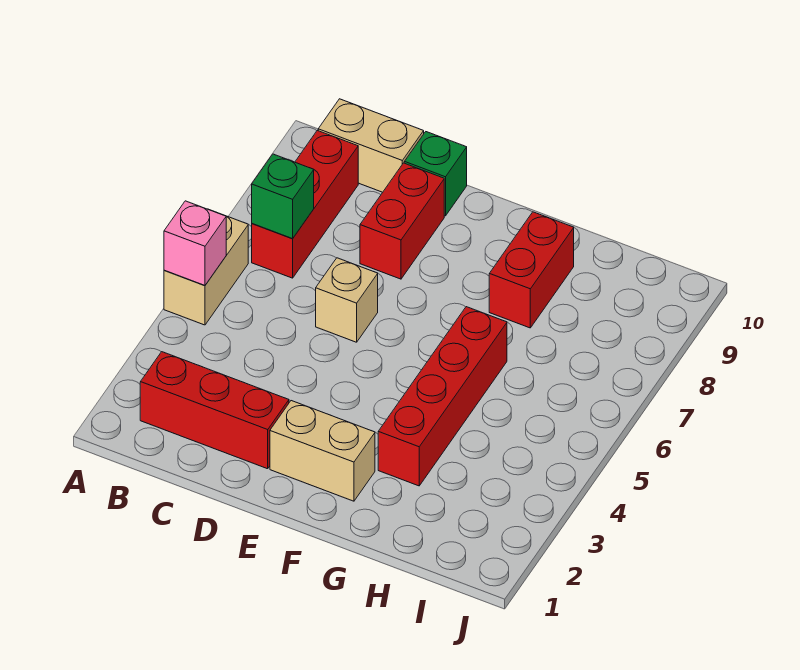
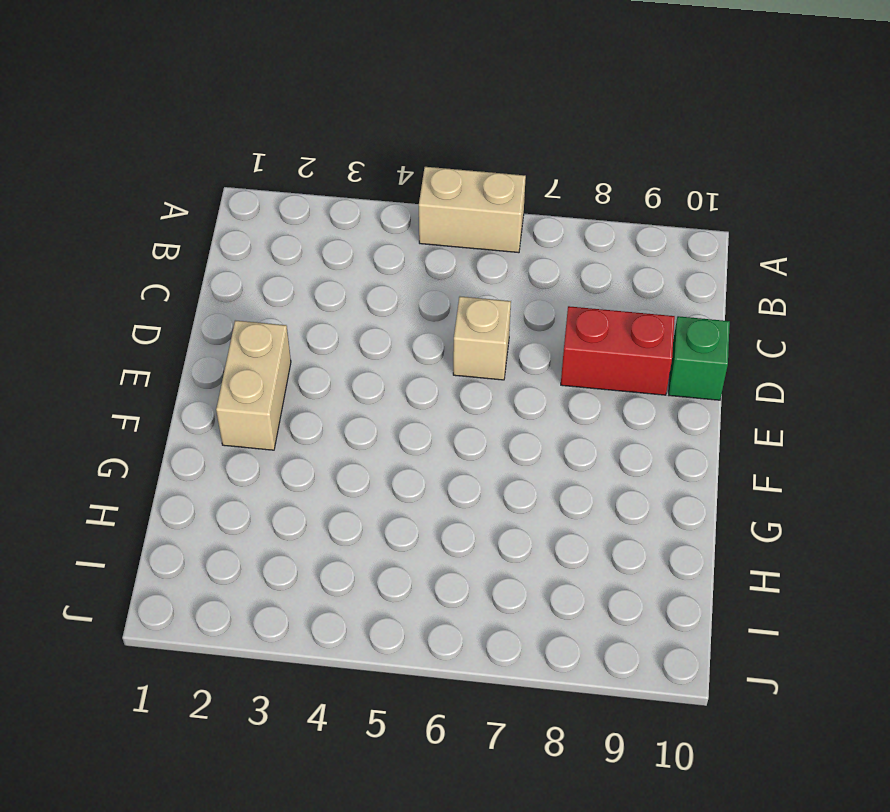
none -> red brick B2:D2 level 1
none -> red brick B7:B9 level 1
none -> tan brick B10:C10 level 1

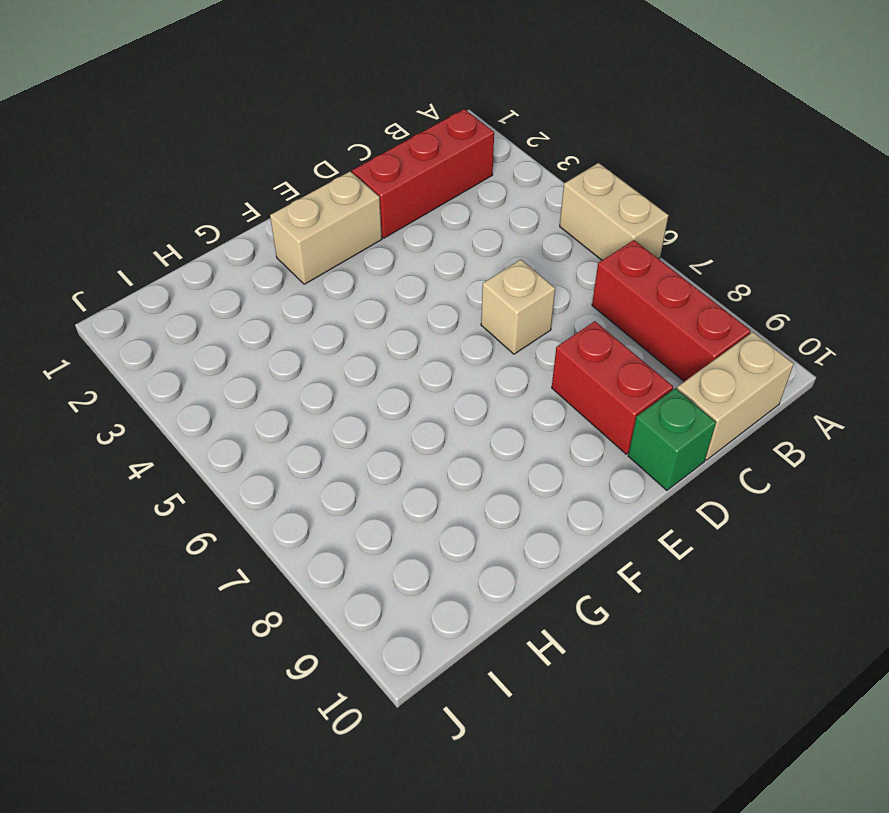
none -> red brick G3:G6 level 1
none -> red brick G8:G9 level 1
none -> pink brick A5 level 2

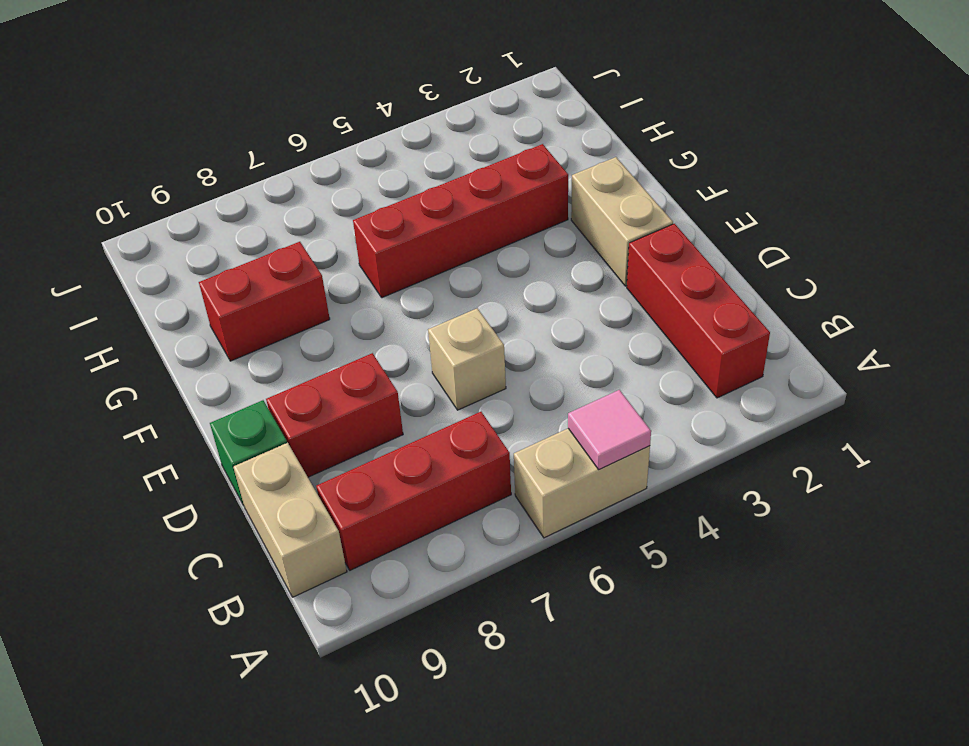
pink tile A5 level 2 -> pink brick A5 level 2
none -> green brick B7 level 2

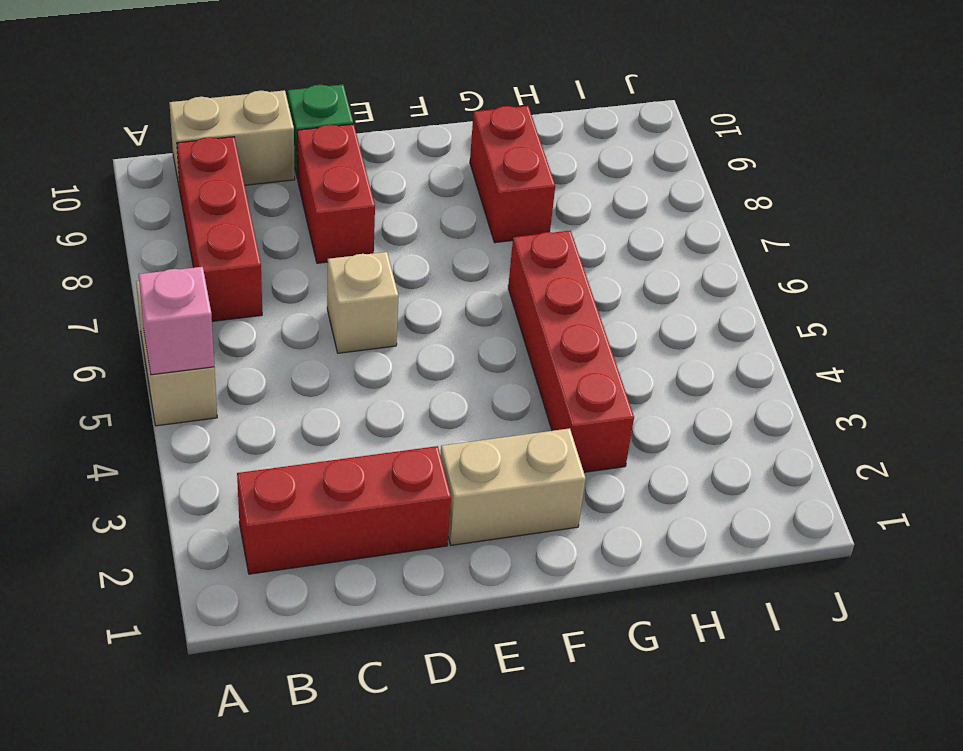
none -> green brick B7 level 2

